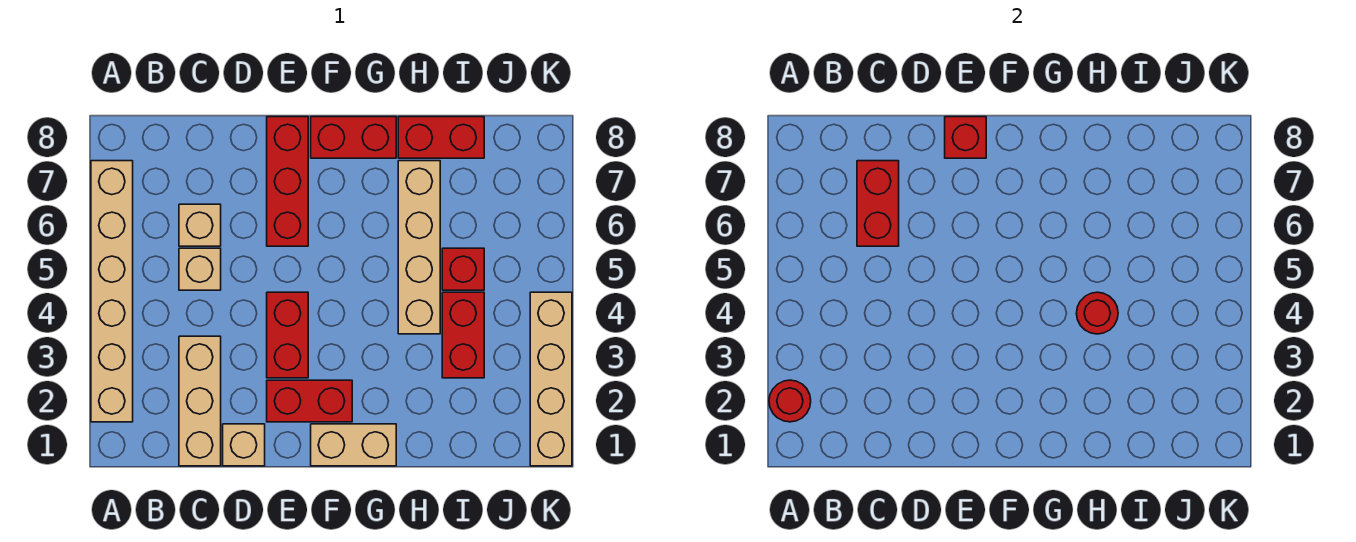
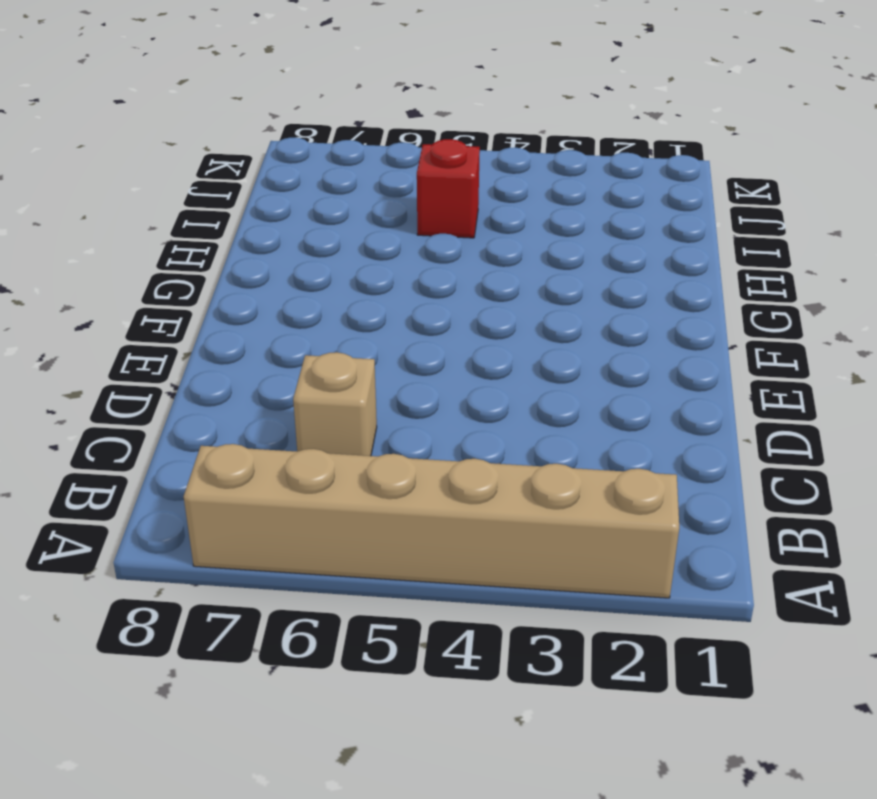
none -> tan brick C1:C3 level 1
none -> tan brick C5 level 1
none -> tan brick D1 level 1

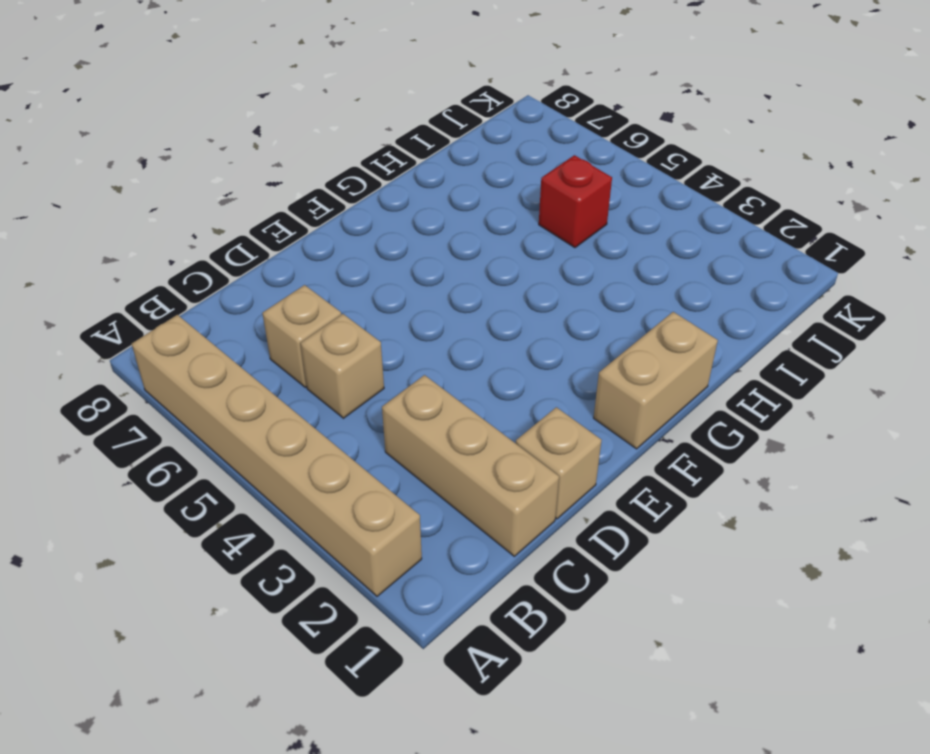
none -> red brick E2:F2 level 1
none -> red brick E3:E4 level 1
none -> red brick E6:E8 level 1

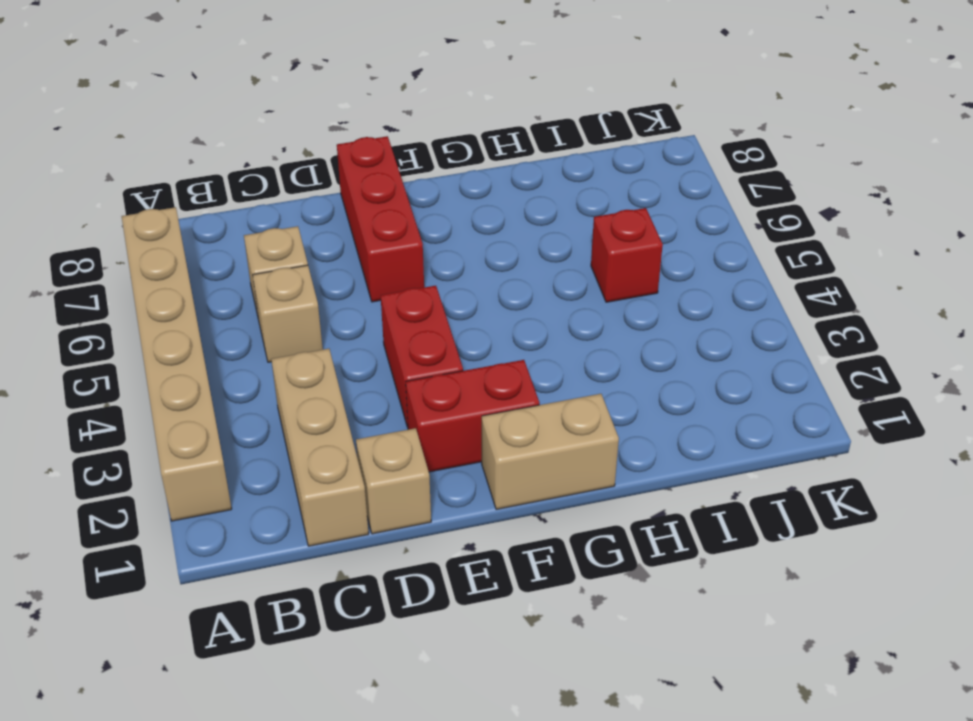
none -> red brick F8:G8 level 1
none -> tan brick H4:H7 level 1
none -> red brick H8:I8 level 1

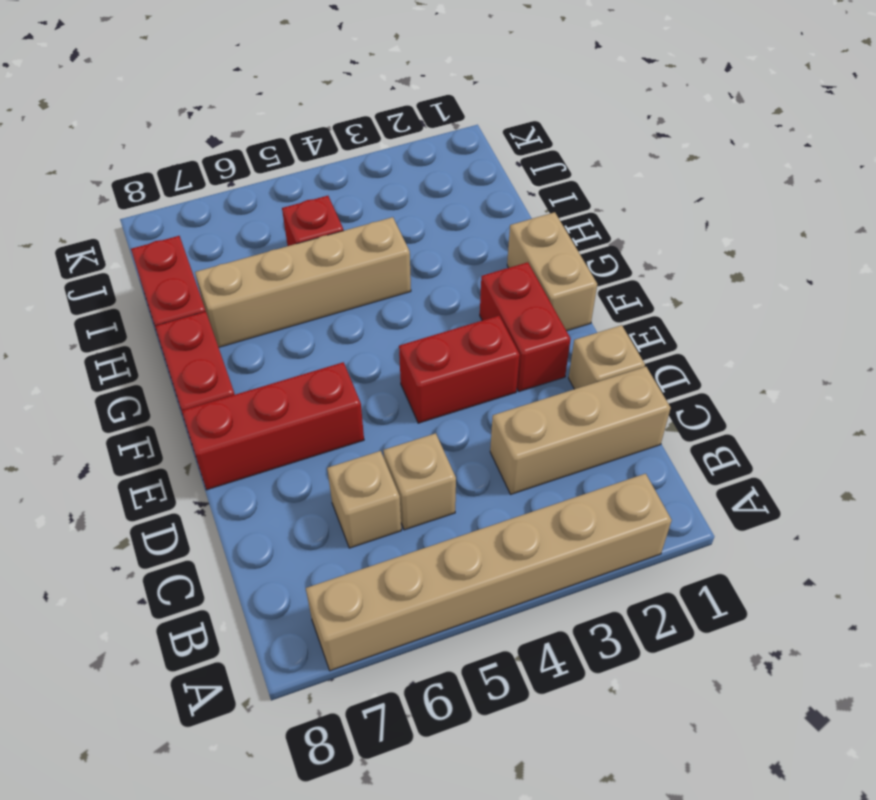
none -> red brick I3:I4 level 1
none -> tan brick K1:K4 level 1
none -> red round brick A2 level 2

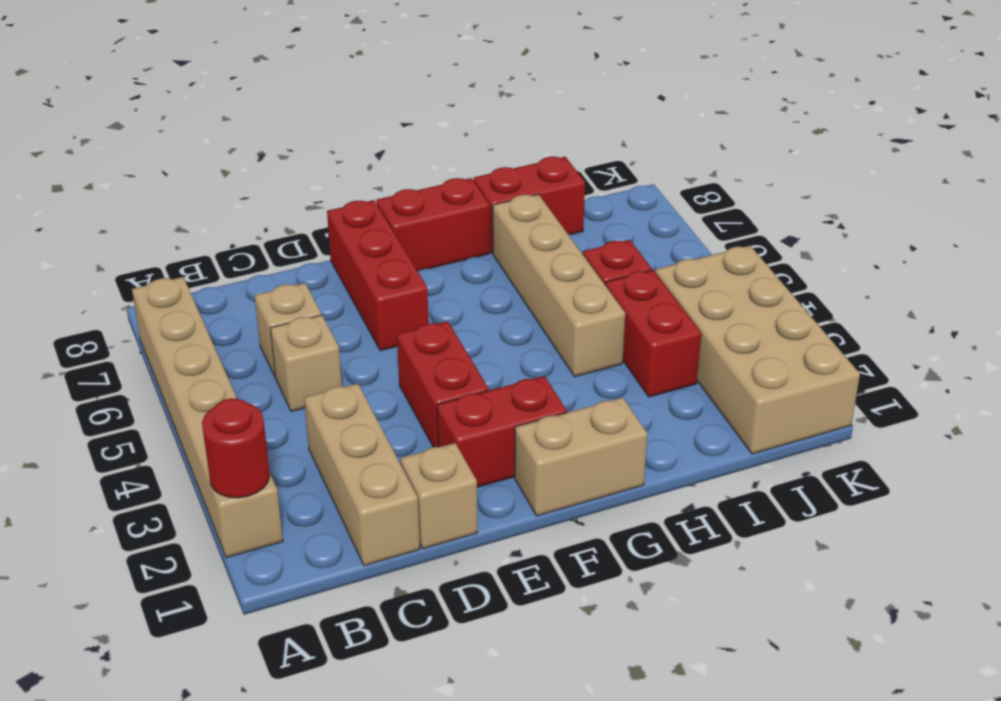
tan brick J1:K4 level 1 -> tan brick K1:K4 level 1
none -> red brick C6:C7 level 2
none -> red brick E8 level 2
none -> red round brick H4 level 2

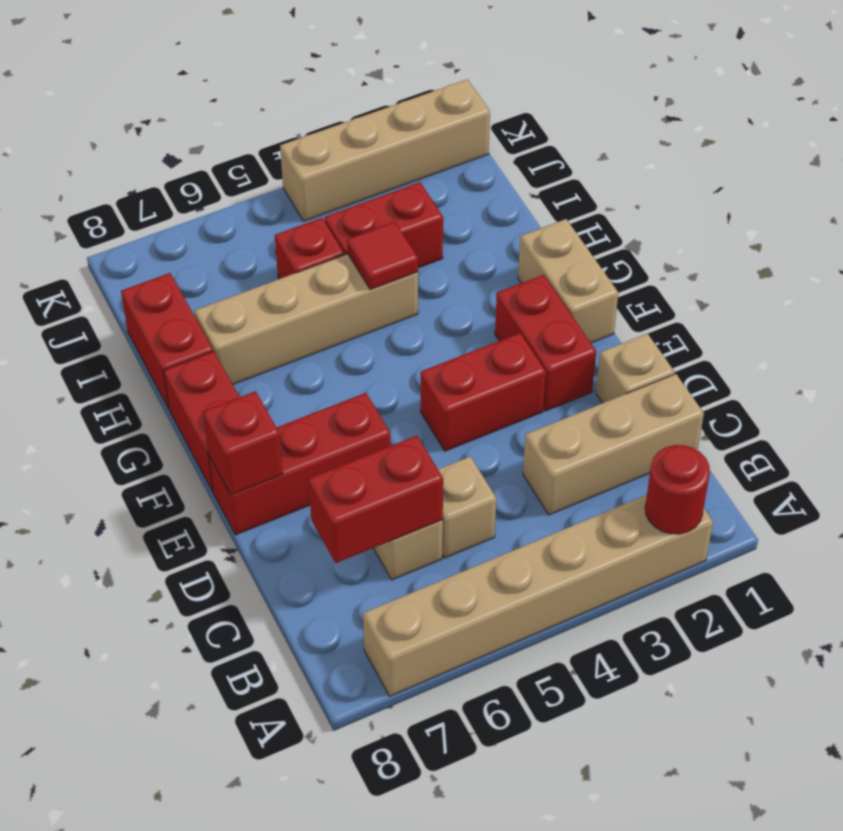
red tile H4 level 2 -> red round brick H4 level 2

